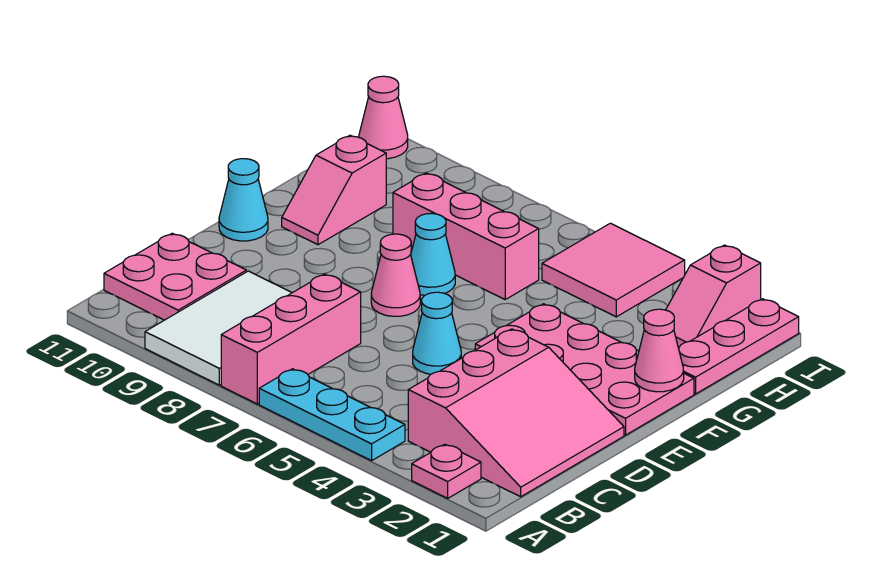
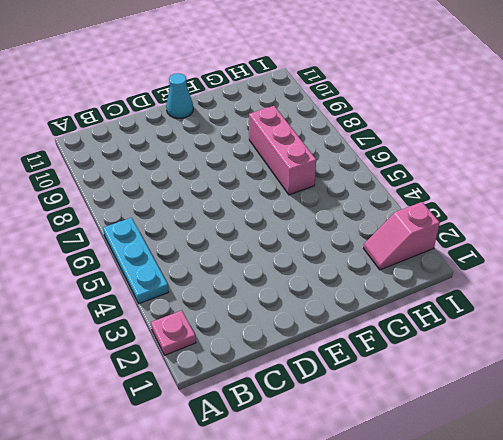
none -> pink brick A7:C7 level 1
none -> white tile A8:C9 level 1
none -> pink slope B1:D3 level 1 top 3

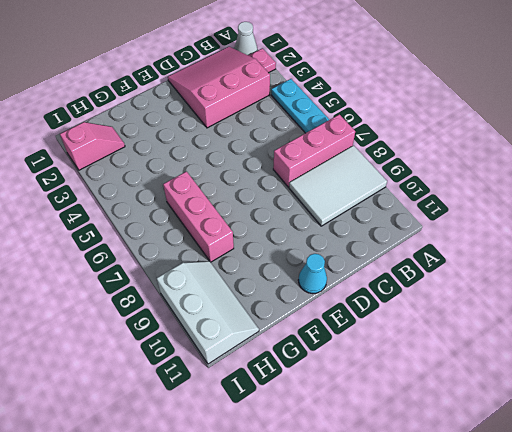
white cone A1 level 1 -> none
white slope H9:I11 level 1 top I -> pink cone I11 level 1
none -> pink plate B10:C11 level 1
none -> cyan cone D5 level 1
none -> pink plate E1:F4 level 1

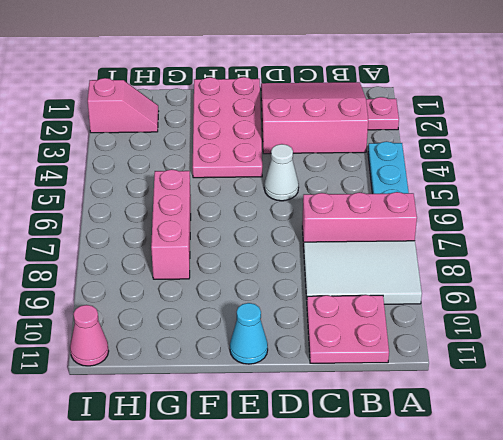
white cone D5 level 1 -> cyan cone D5 level 1
none -> pink cone E7 level 1
none -> cyan cone F7 level 1
none -> pink slope F10:G10 level 1 top G

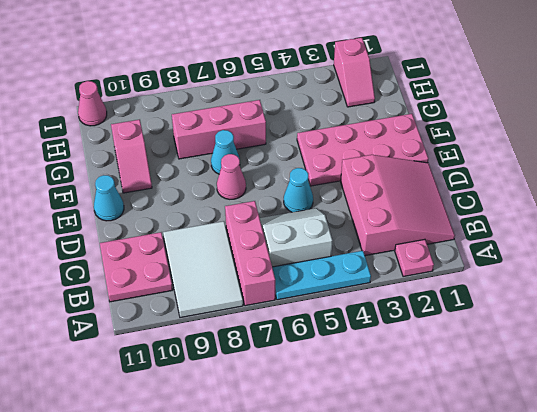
white slope B5:C6 level 1 top B -> none
none -> pink plate G1:I1 level 1
none -> pink tile H4:I5 level 1
none -> pink cone F1 level 2

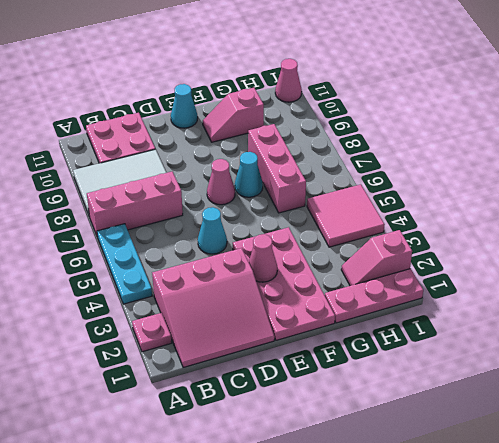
pink cone E3 level 2 -> pink cone F1 level 2

